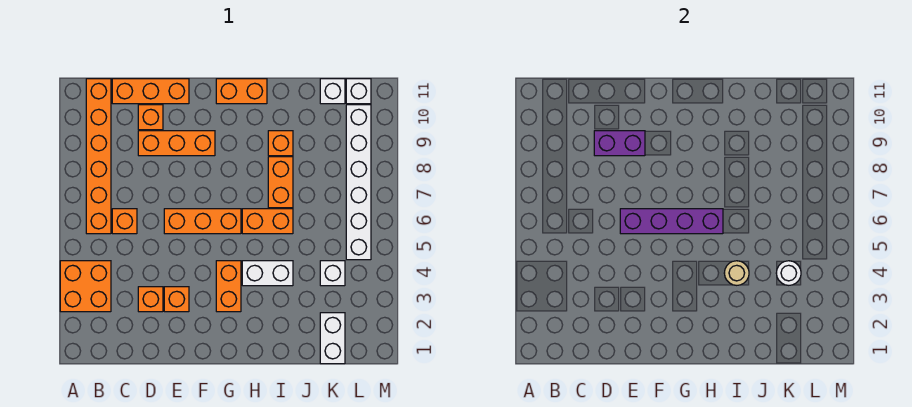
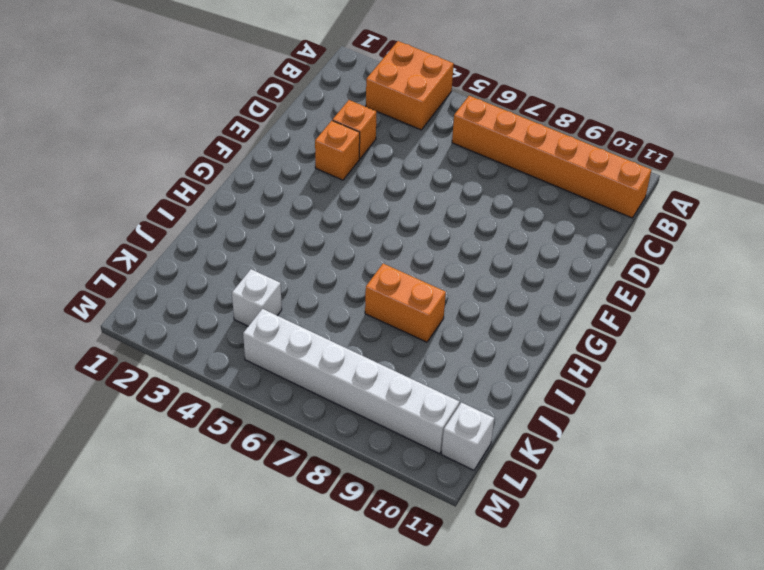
none -> orange brick C6 level 1
none -> orange brick C11:E11 level 1
none -> orange brick D9:F9 level 1

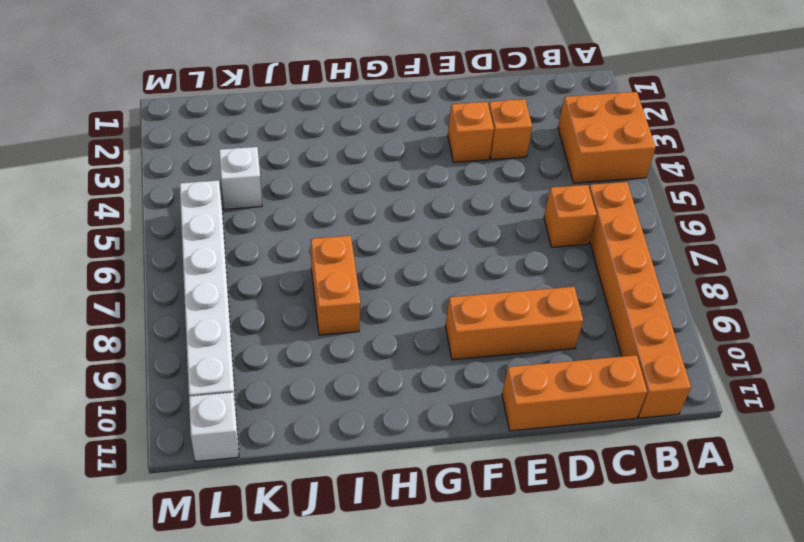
none -> orange brick D10 level 1
none -> orange brick E6:G6 level 1
none -> orange brick G3:G4 level 1

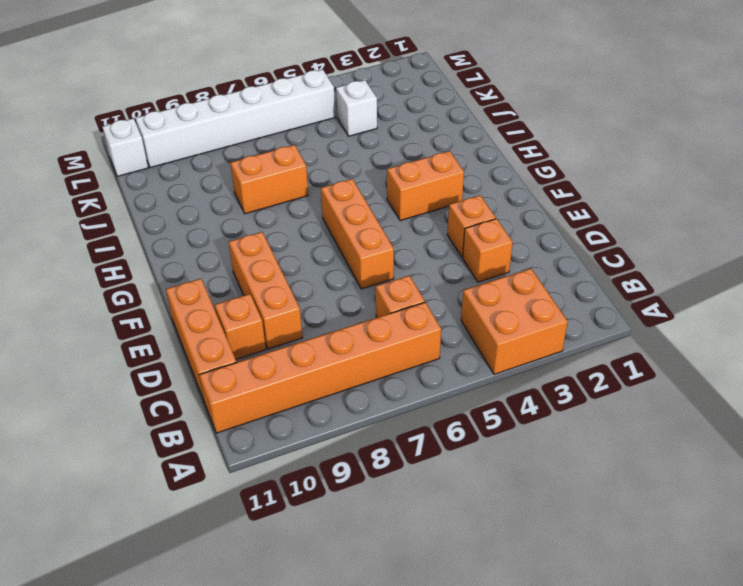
none -> orange brick G11:H11 level 1
none -> white brick H4:I4 level 1
none -> orange brick H6:I6 level 1

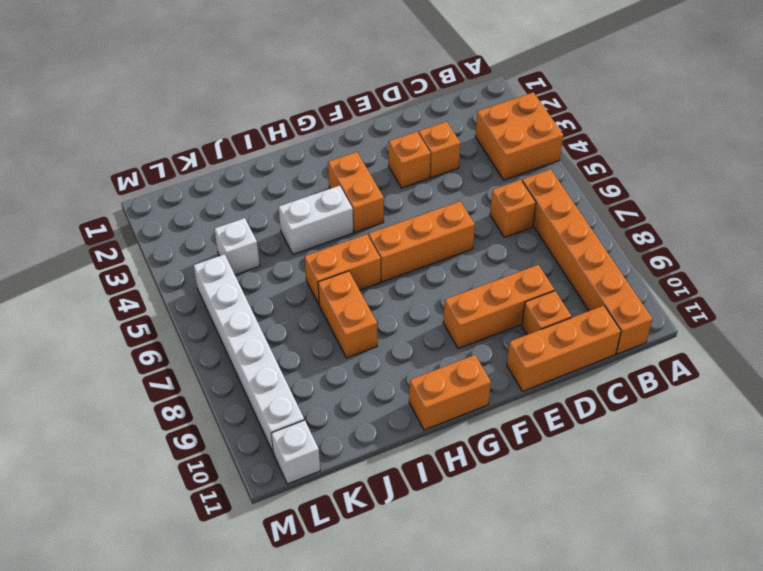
none -> orange brick I9 level 1
none -> white brick K1:K2 level 1
none -> white brick K11 level 1

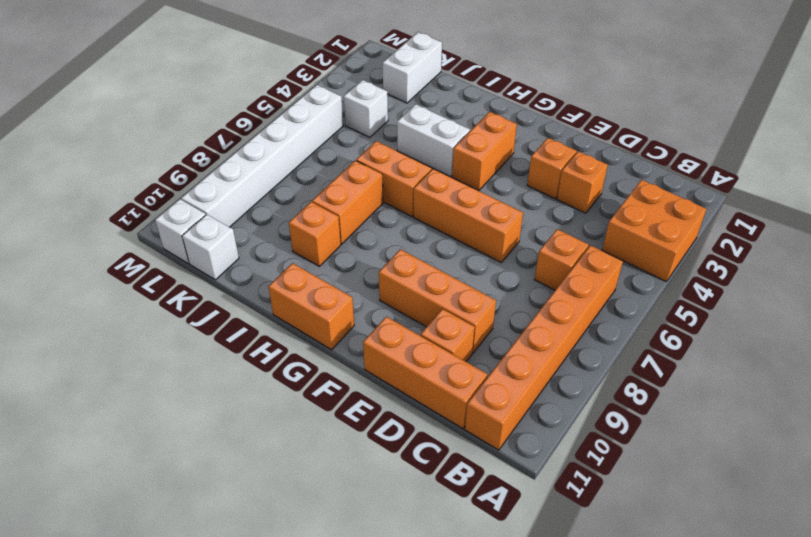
none -> purple brick D9:E9 level 2
none -> purple brick E6:H6 level 2
none -> tan round brick I4 level 2

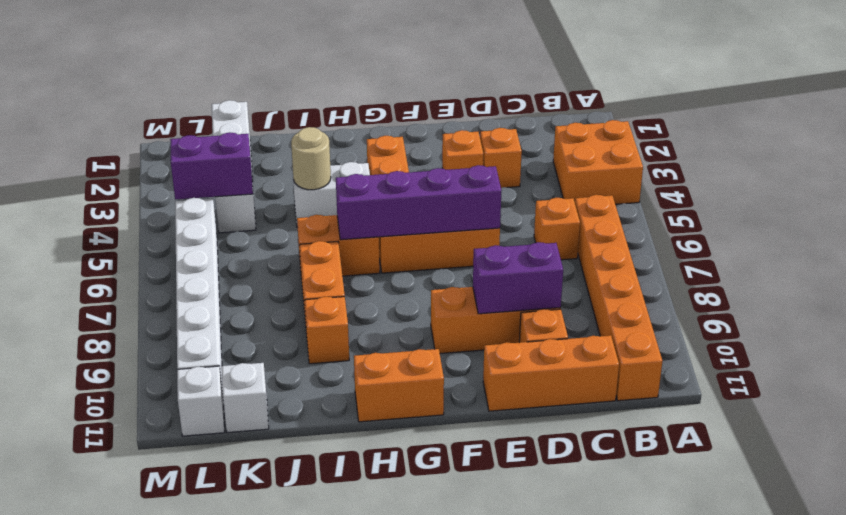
purple brick K4:L4 level 2 -> white round brick K4 level 2

